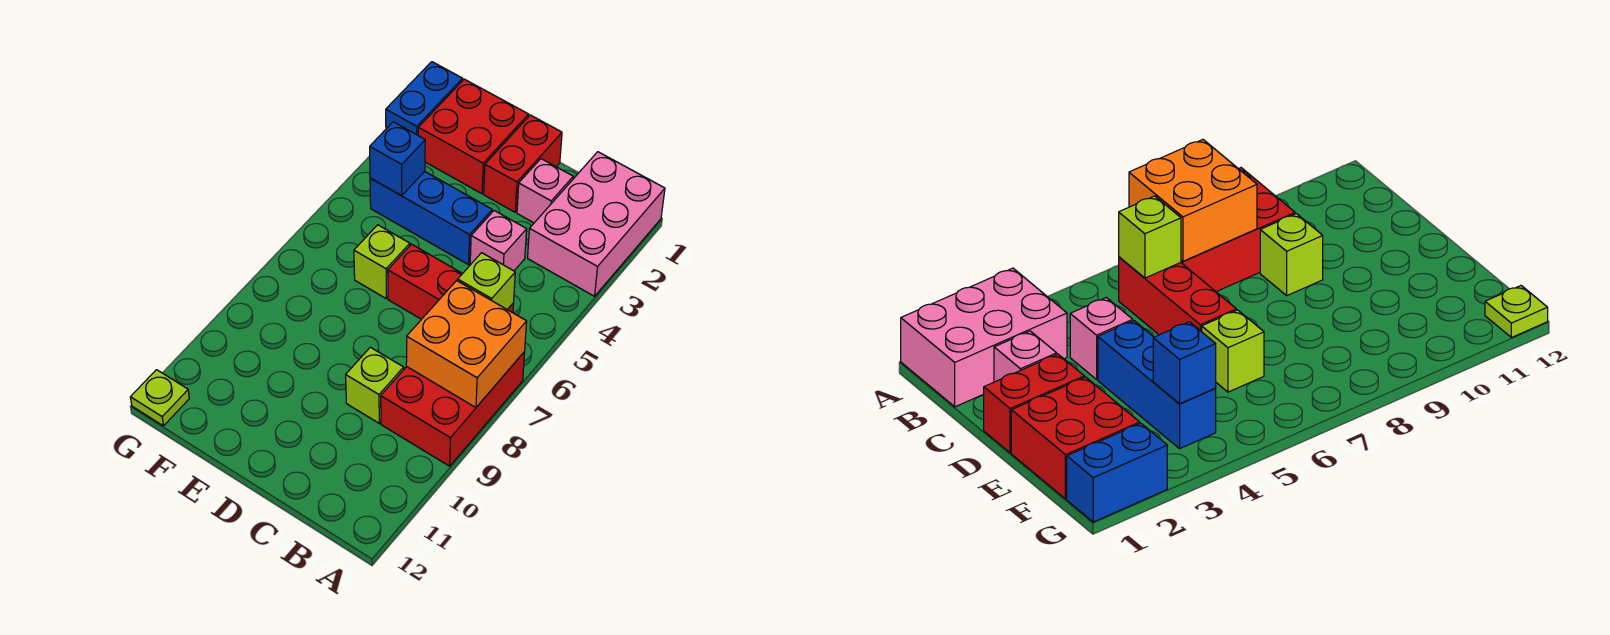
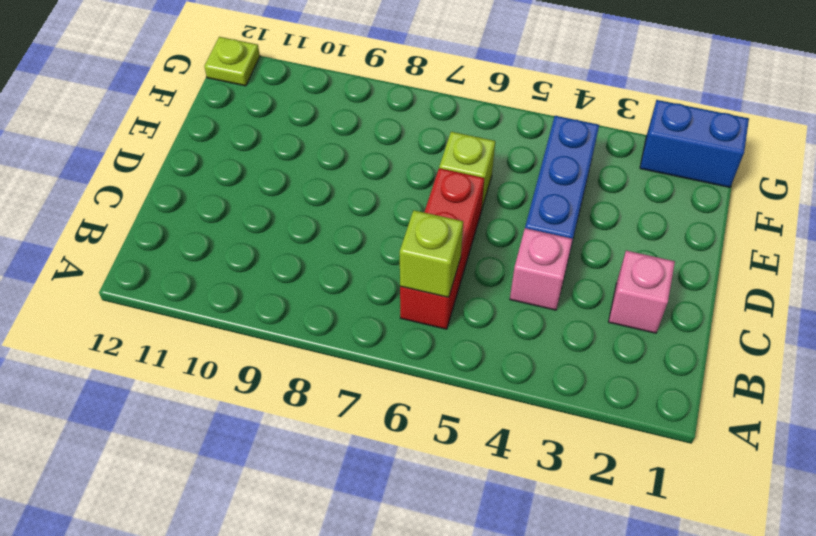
none -> pink brick A1:B3 level 1
none -> red brick A7:B9 level 1
none -> lime brick C9 level 1

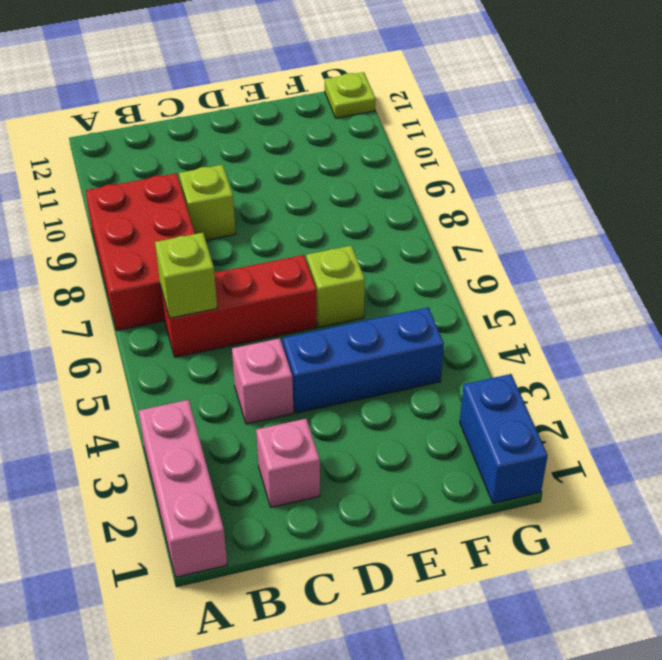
pink brick A1:A3 level 1 -> pink brick A1:B3 level 1
none -> red brick D1:D2 level 1
none -> red brick E1:F2 level 1
none -> orange brick A7:B8 level 2

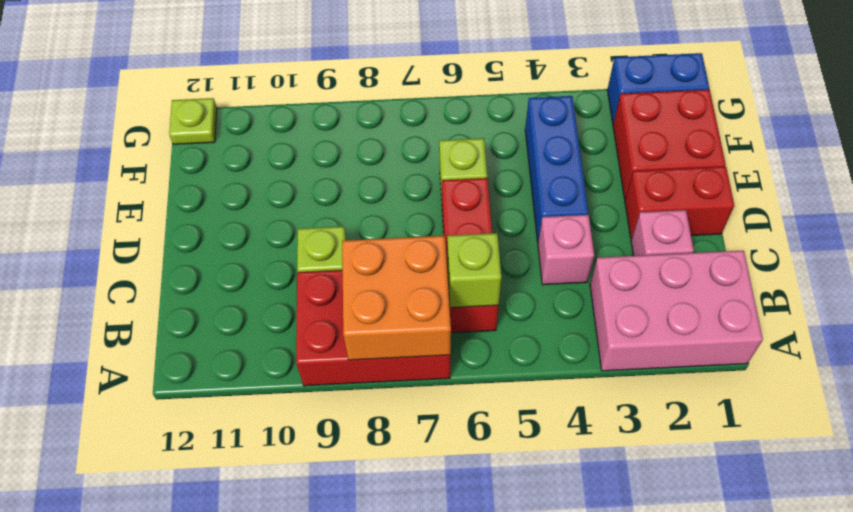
none -> blue brick F4 level 2

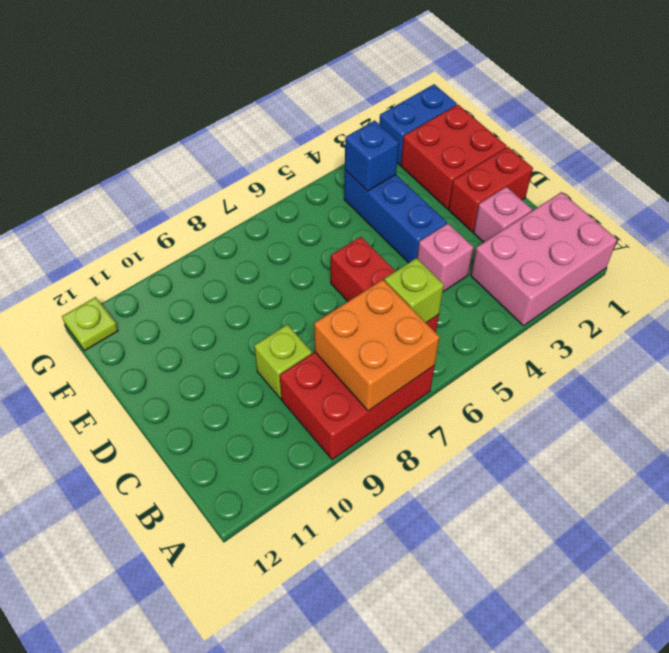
none -> lime brick E6 level 1

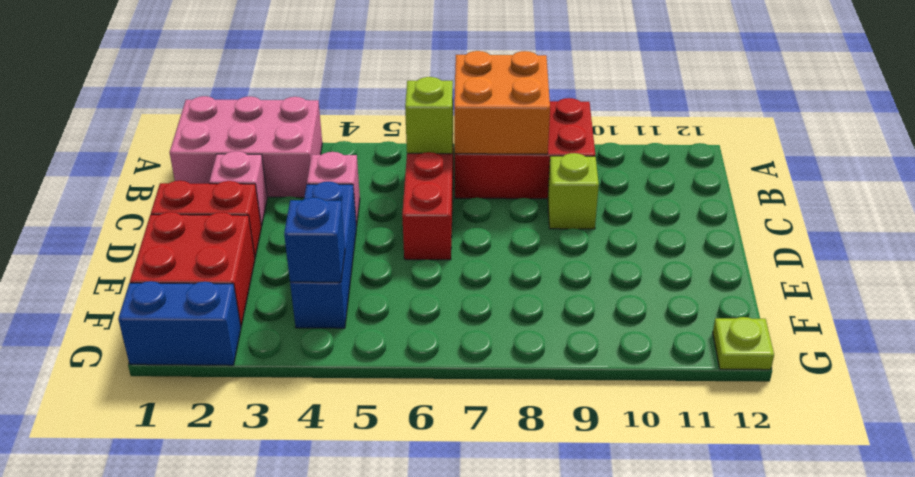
none -> lime brick E6 level 1

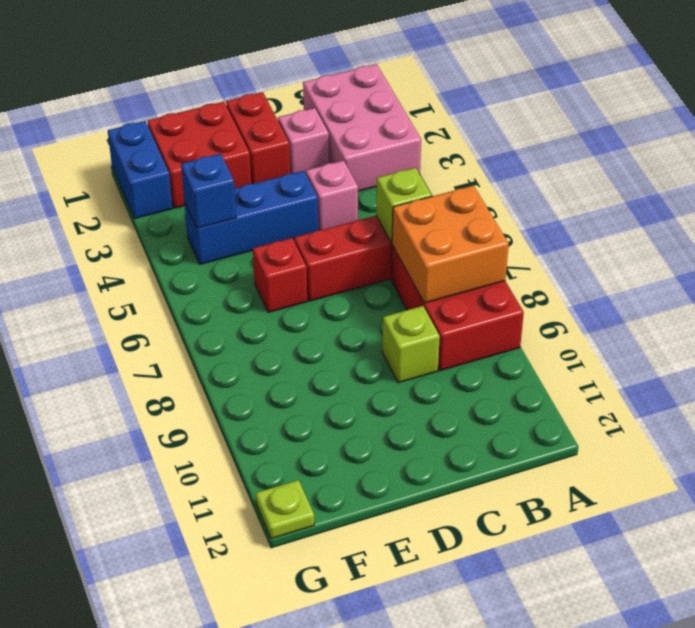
red brick E6 level 1 -> lime brick E6 level 1

